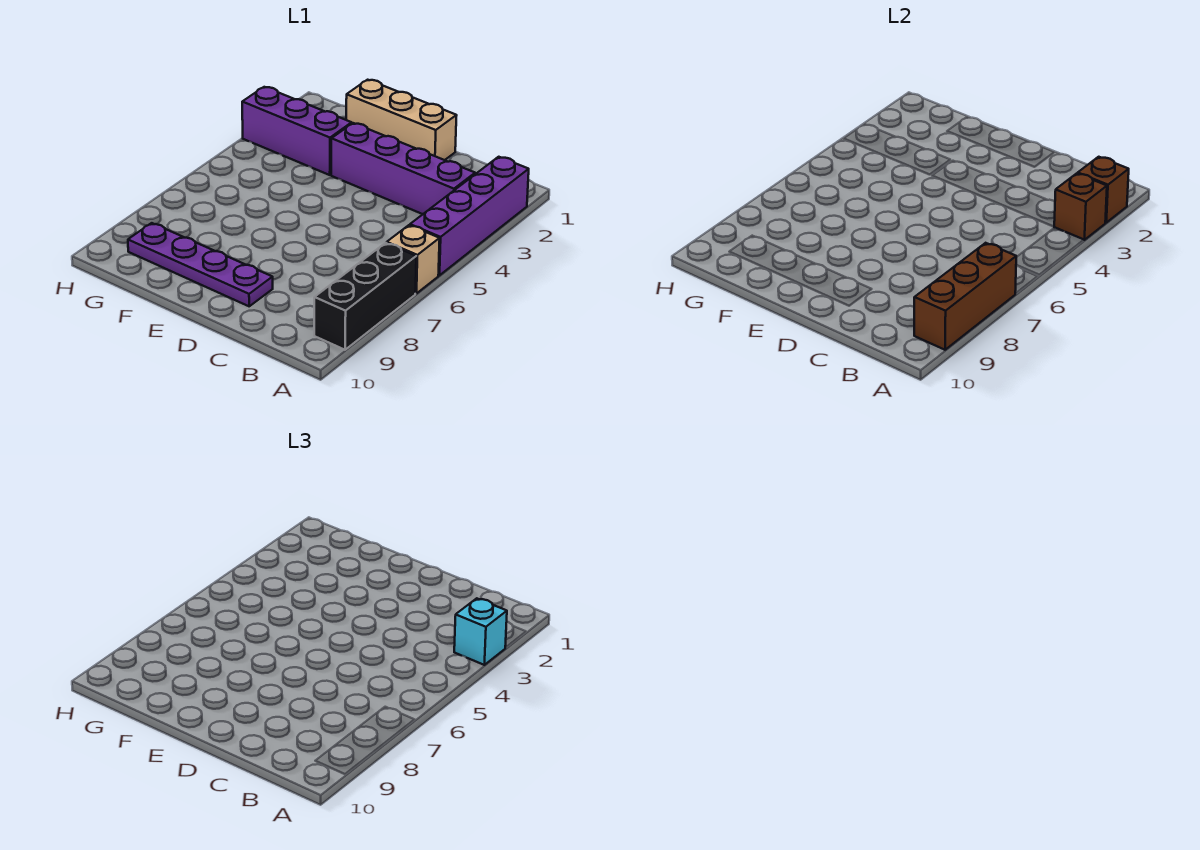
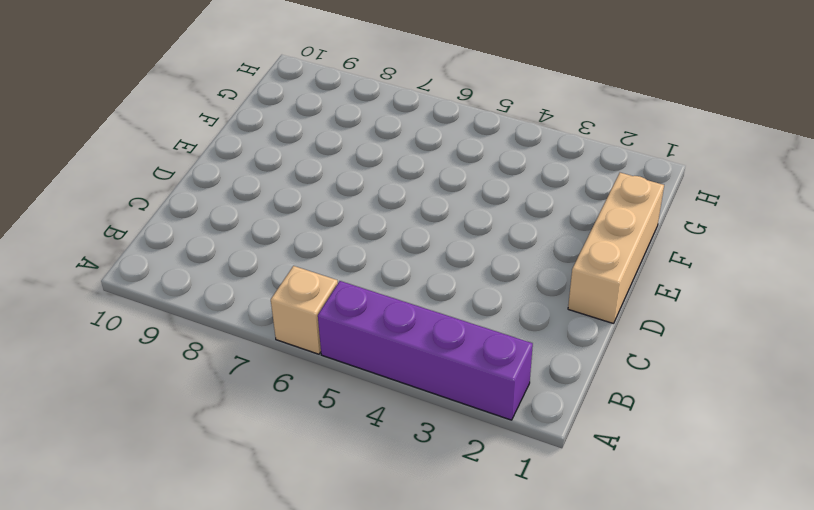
none -> black brick A7:A9 level 1
none -> purple brick B3:E3 level 1

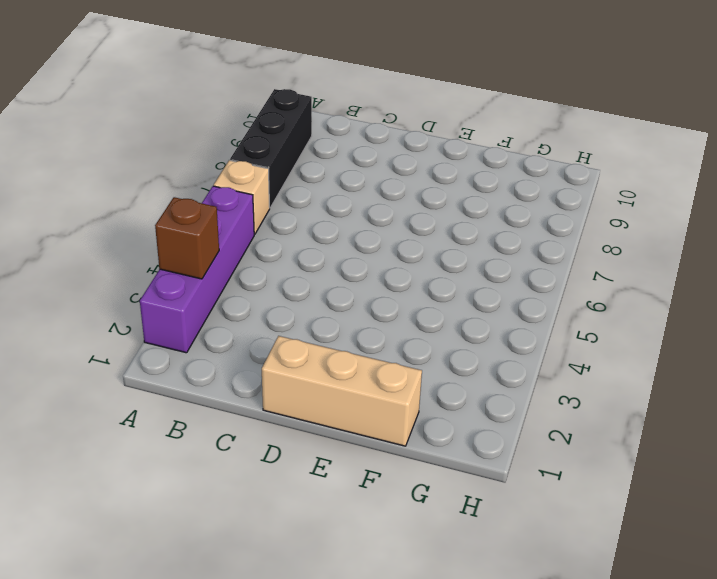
none -> purple brick B3:E3 level 1
none -> purple plate D9:G9 level 1

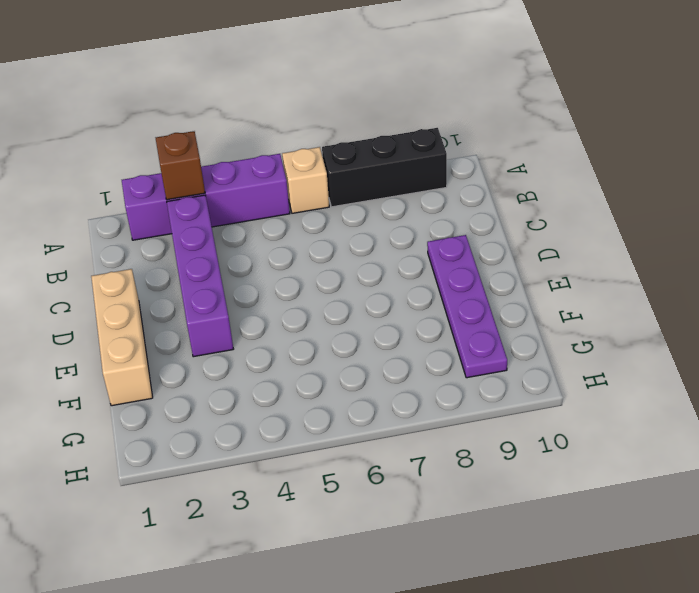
none -> purple brick F3:H3 level 1
none -> brown brick A2 level 2

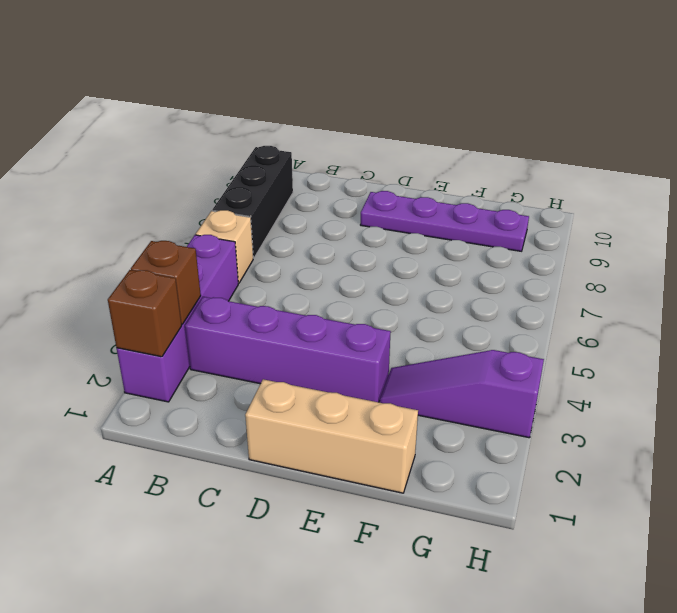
purple slope F3:H3 level 1 top H -> purple brick F3:H3 level 1
none -> brown brick A7:A9 level 2
none -> cyan brick A3 level 3

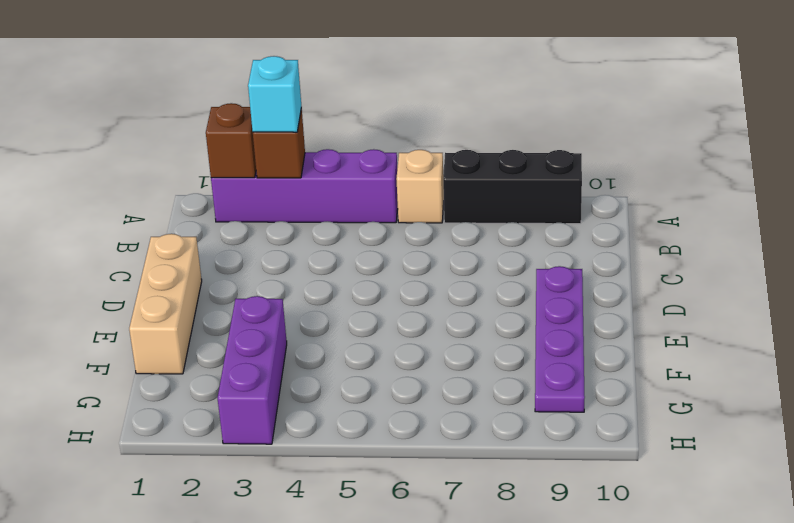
none -> purple brick B3:E3 level 1
none -> brown brick A7:A9 level 2

